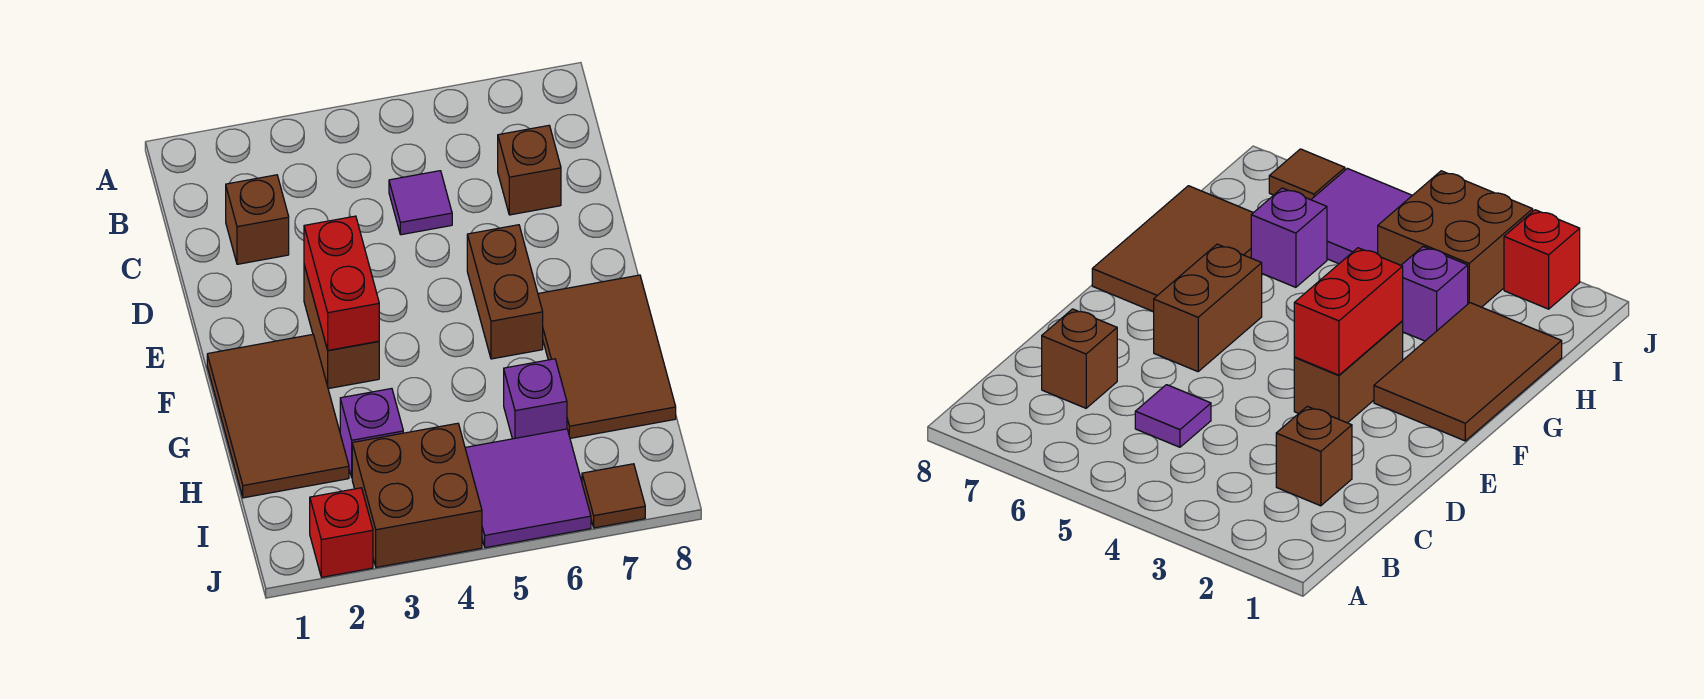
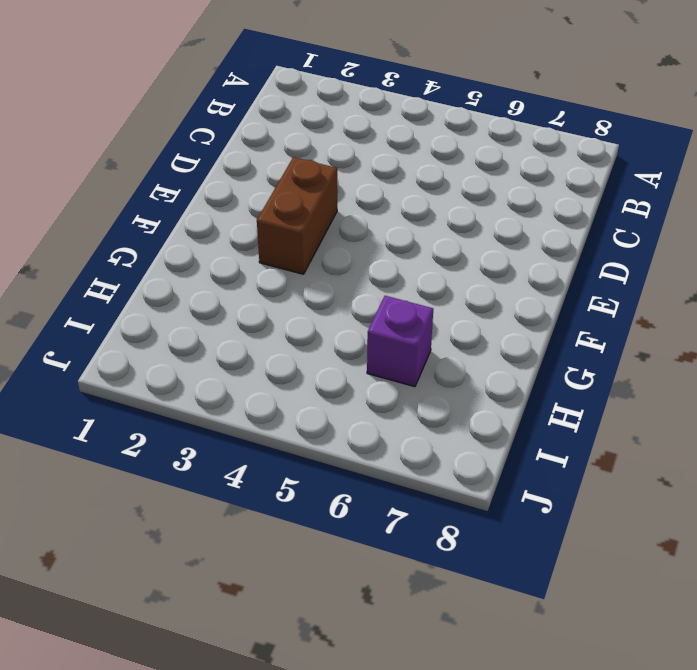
none -> brown brick C2 level 1
none -> purple tile C5 level 1
none -> brown brick C7 level 1

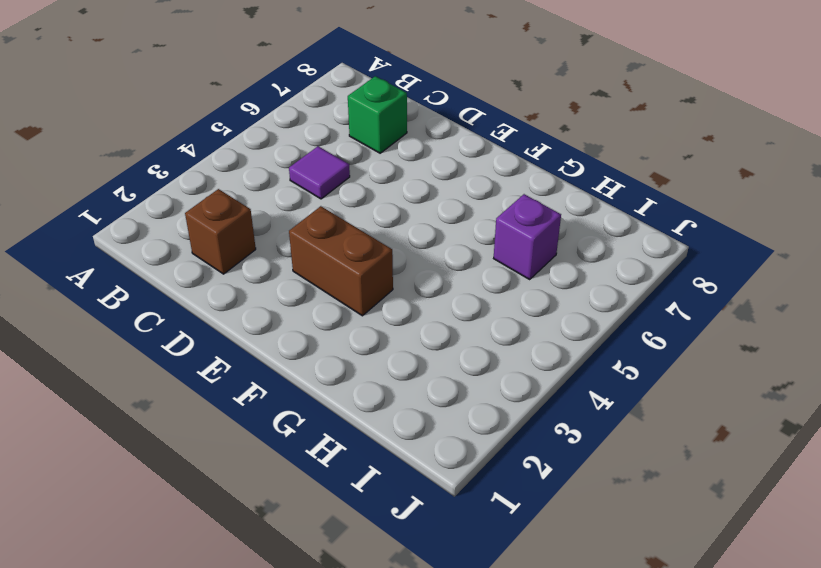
green brick C7 level 1 -> brown brick C7 level 1
none -> brown brick E6:F6 level 1
none -> brown tile F1:H2 level 1
none -> brown tile F7:H8 level 1

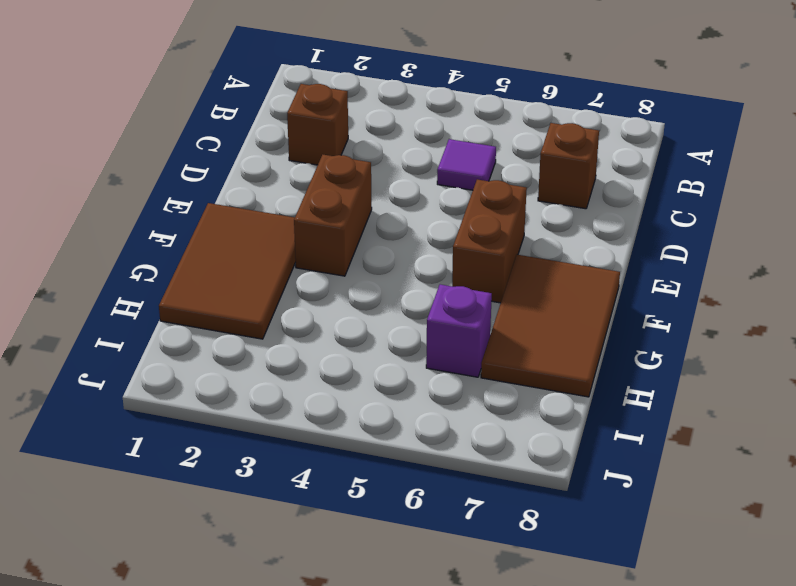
none -> purple brick H3 level 1
none -> brown brick I3:J4 level 1
none -> purple tile I5:J6 level 1

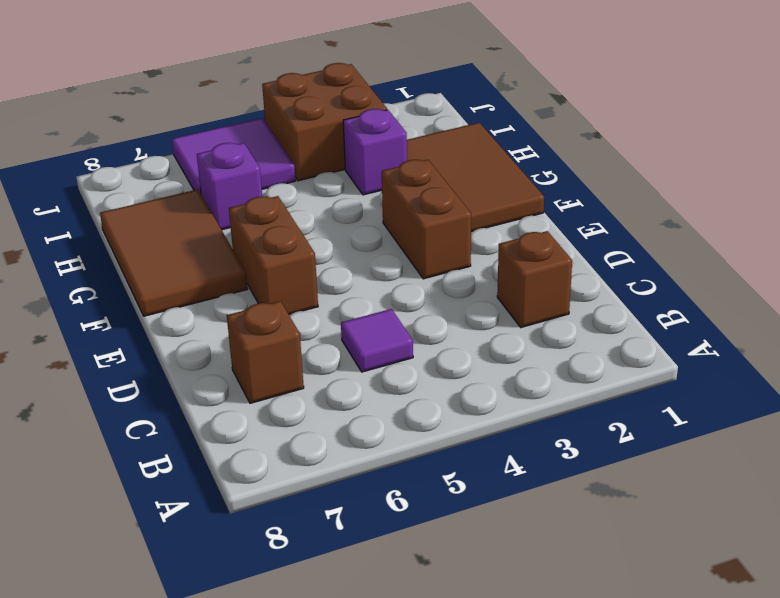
none -> red brick J2 level 1
none -> brown tile J7 level 1
none -> red brick E3:F3 level 2

